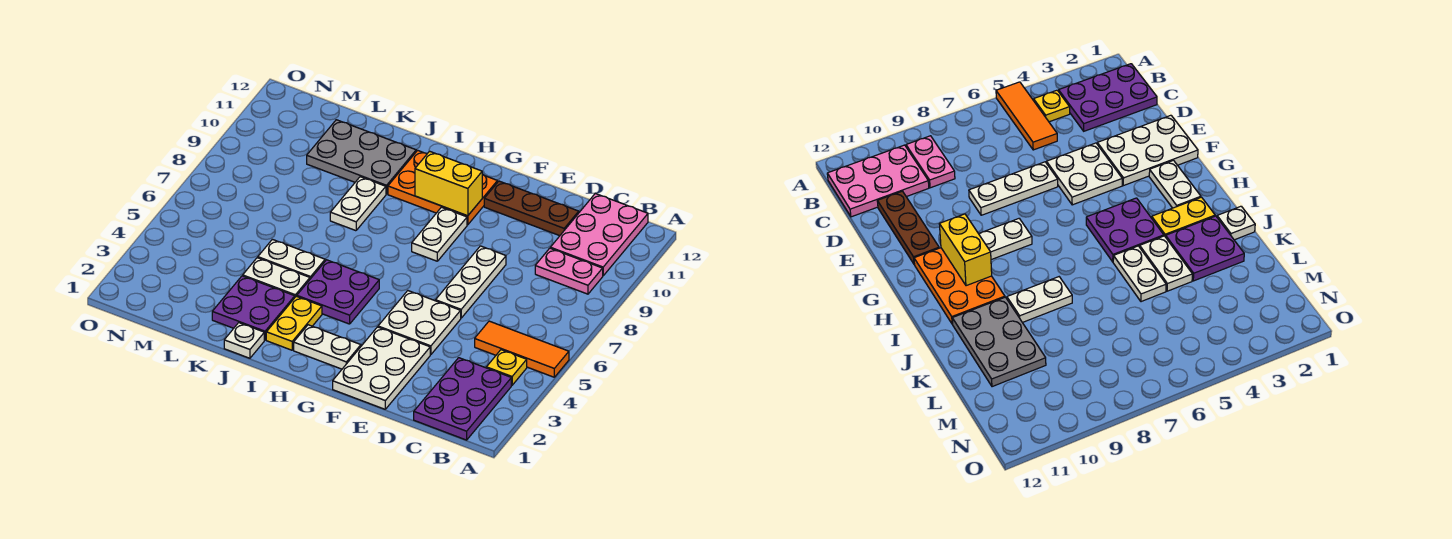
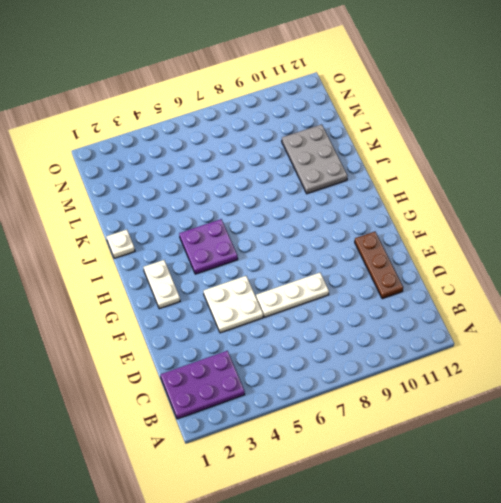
none -> orange tile A5:C5 level 1
none -> yellow plate B4 level 1
none -> pink plate B9:C9 level 1

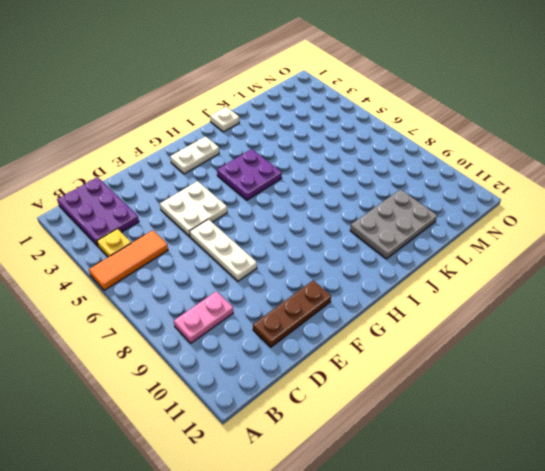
none -> pink plate B10:C12 level 1
none -> white plate E1:F3 level 1
none -> white plate G8:G9 level 1

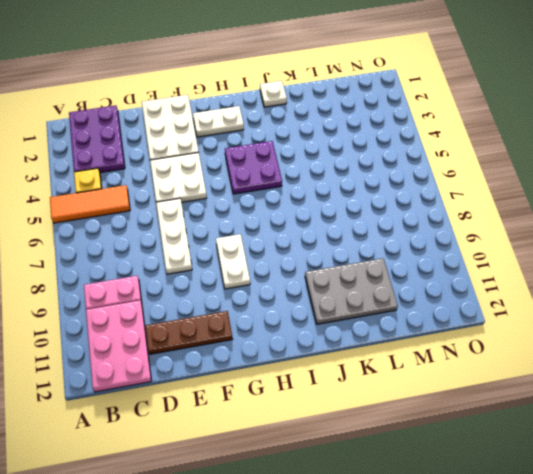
none -> orange plate G10:I11 level 1
none -> yellow plate I2:I3 level 1
none -> purple plate J2:K3 level 1

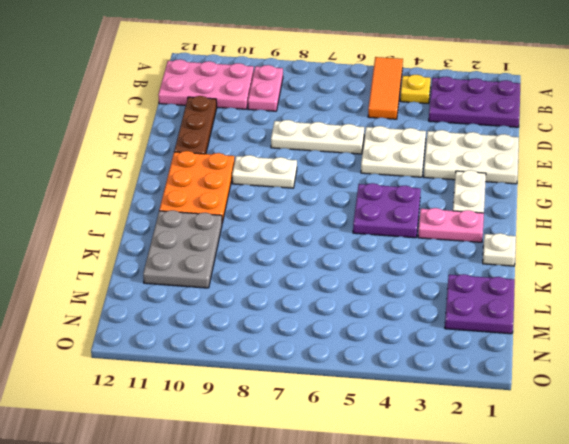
pink plate I2:I3 level 1 -> yellow plate I2:I3 level 1
purple plate L1:M2 level 1 -> purple plate J2:K3 level 1
none -> white plate J4:K4 level 1
none -> white plate J5:K5 level 1
none -> white plate J8:J9 level 1

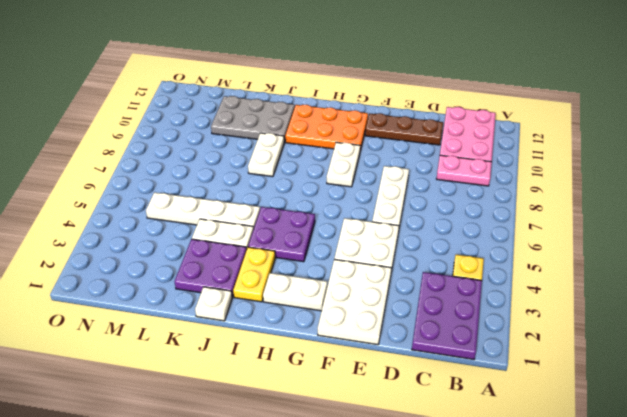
white plate J5:M5 level 1 -> white plate J5:K5 level 1
none -> orange tile A5:C5 level 1
none -> yellow brick G10:H10 level 2

